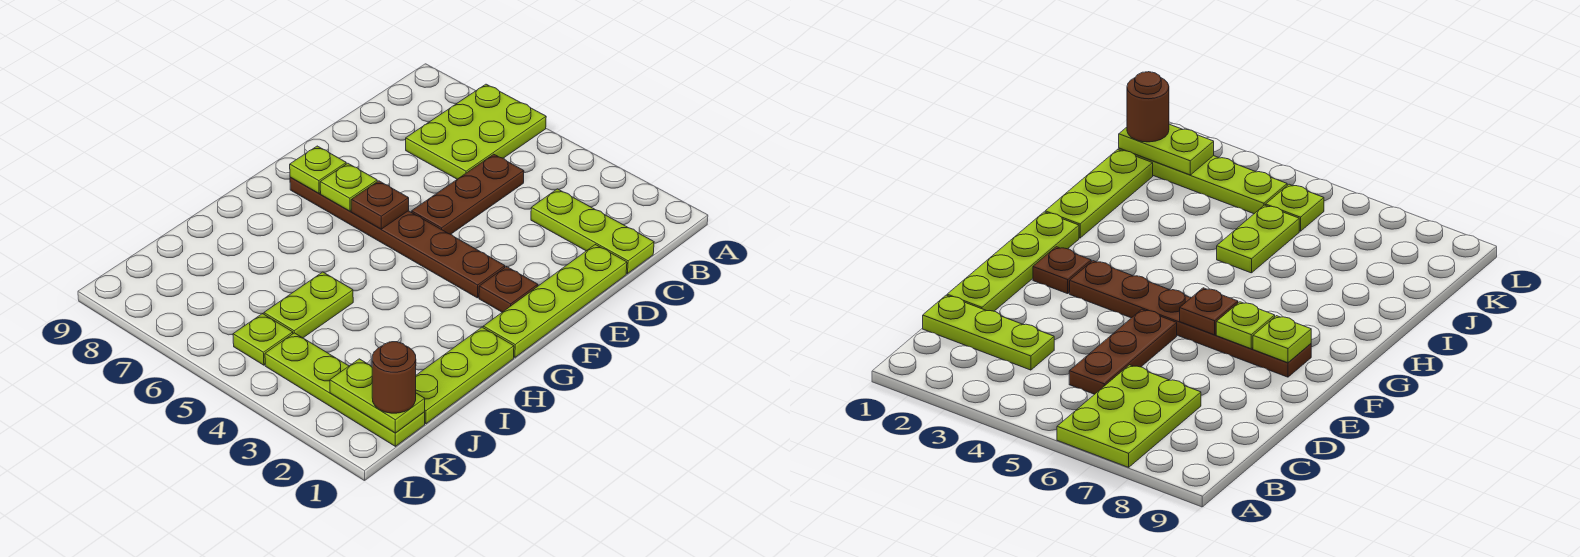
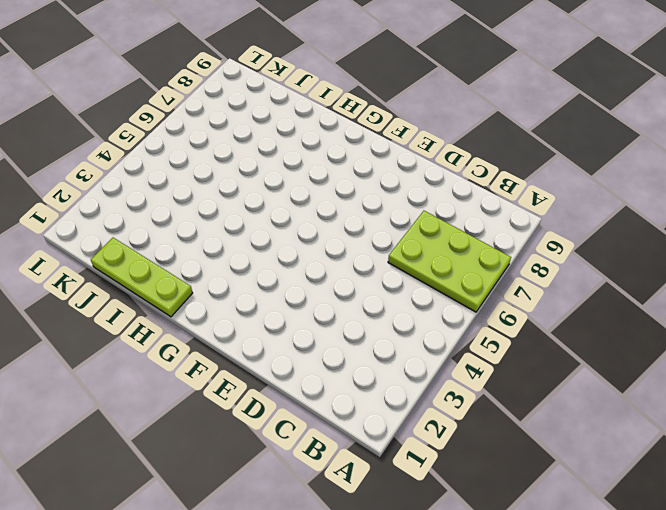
none -> lime plate C1:C3 level 1
none -> brown plate C5:E5 level 1
none -> lime plate D1:G1 level 1

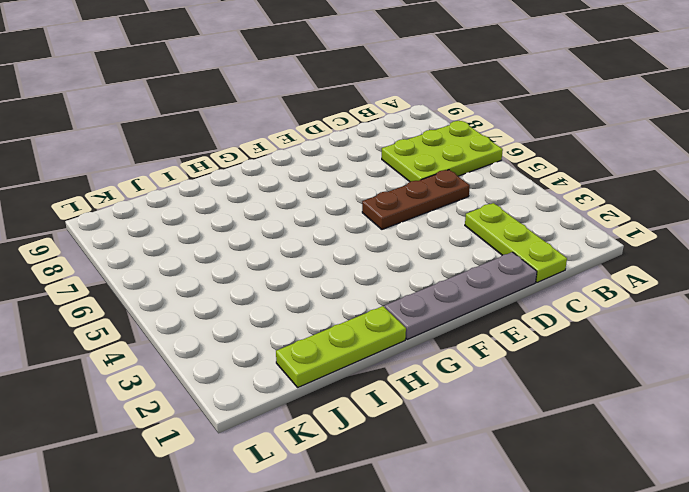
grey plate D1:G1 level 1 -> lime plate D1:G1 level 1
none -> brown plate F2 level 1
none -> brown plate F3:F8 level 1
none -> lime plate I5:J5 level 1

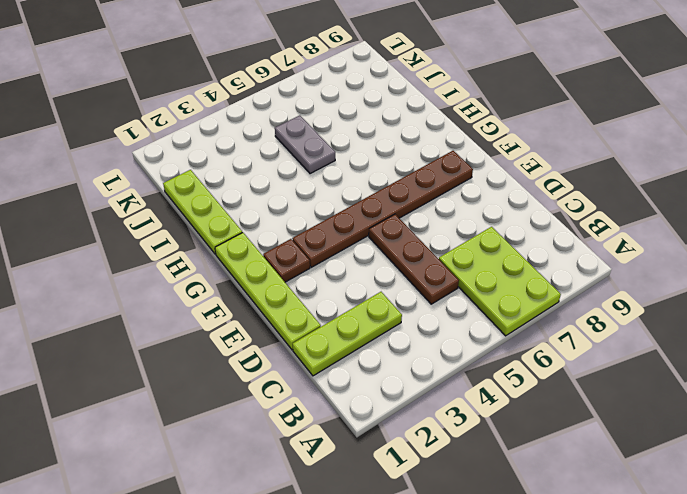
grey plate I5:J5 level 1 -> lime plate I5:J5 level 1
none -> lime plate K1:K4 level 1
none -> lime plate K5 level 1
none -> brown plate F6 level 2

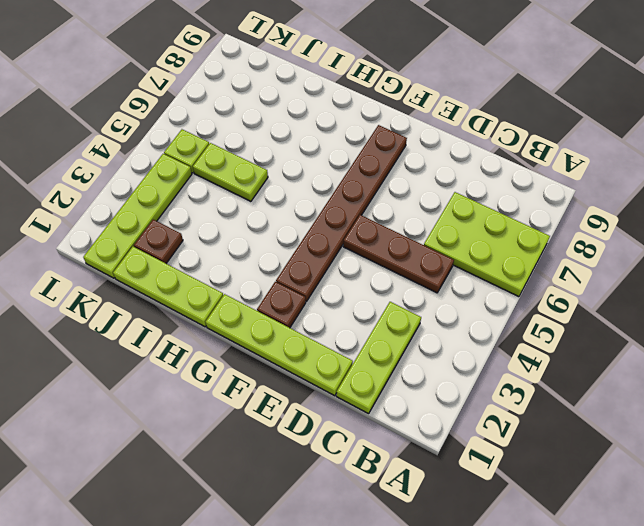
brown plate J2 level 1 -> brown plate F6 level 2
none -> lime plate F7 level 2
none -> lime plate F8 level 2
none -> lime plate K1:K2 level 2

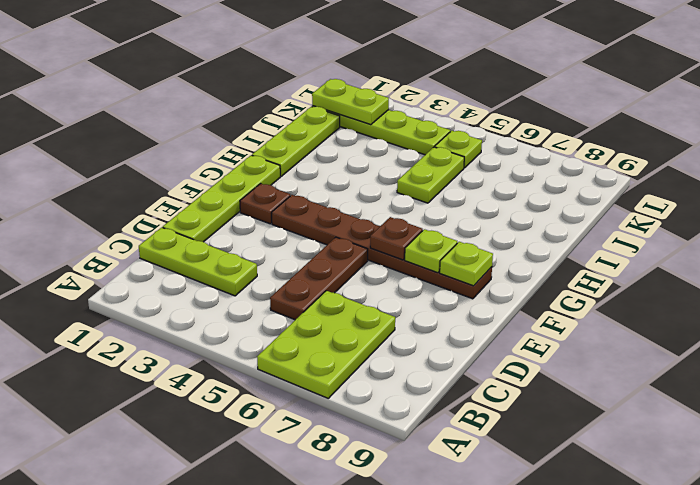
none -> brown round brick K1 level 3

